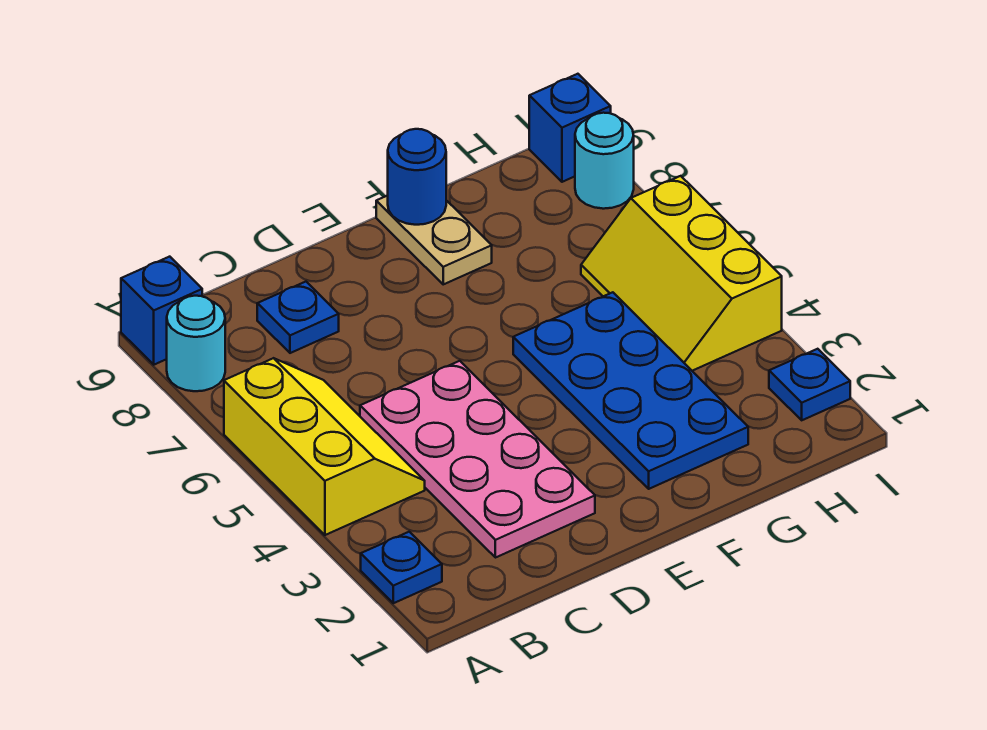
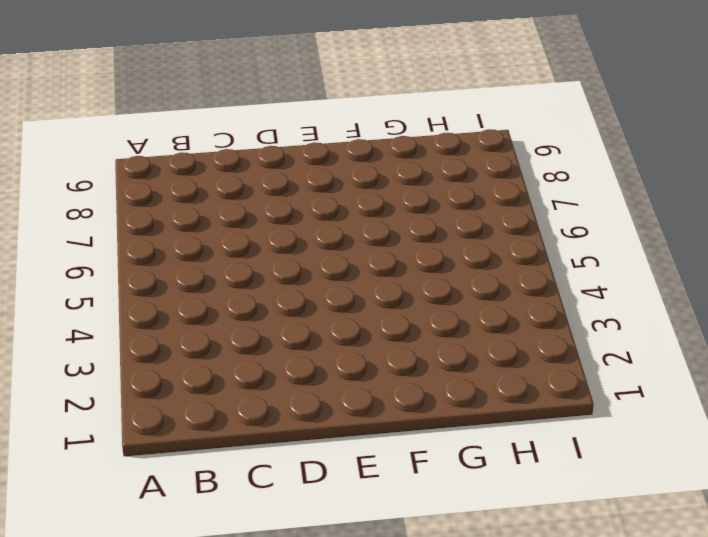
none -> blue plate A2 level 1
none -> yellow slope A4:B6 level 1 top A
none -> cyan round brick A8 level 1

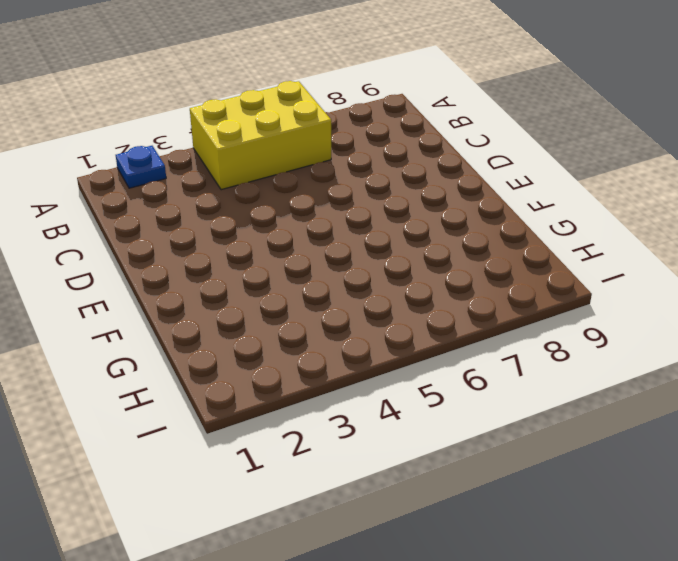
yellow brick A4:B6 level 1 -> yellow slope A4:B6 level 1 top A
none -> cyan round brick A8 level 1
none -> blue brick A9 level 1
none -> pink plate C2:D5 level 1

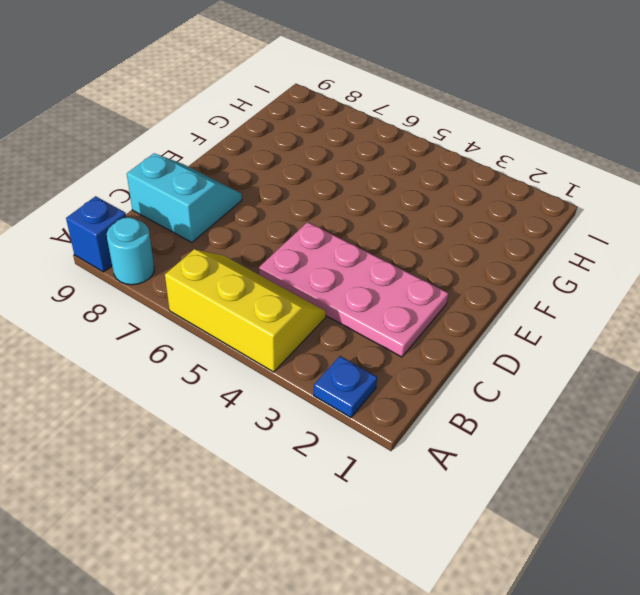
cyan slope C8:D9 level 1 top C -> blue plate C8 level 1
none -> blue plate F2:G5 level 1
none -> tan plate F8:F9 level 1
none -> yellow slope H4:I6 level 1 top I

